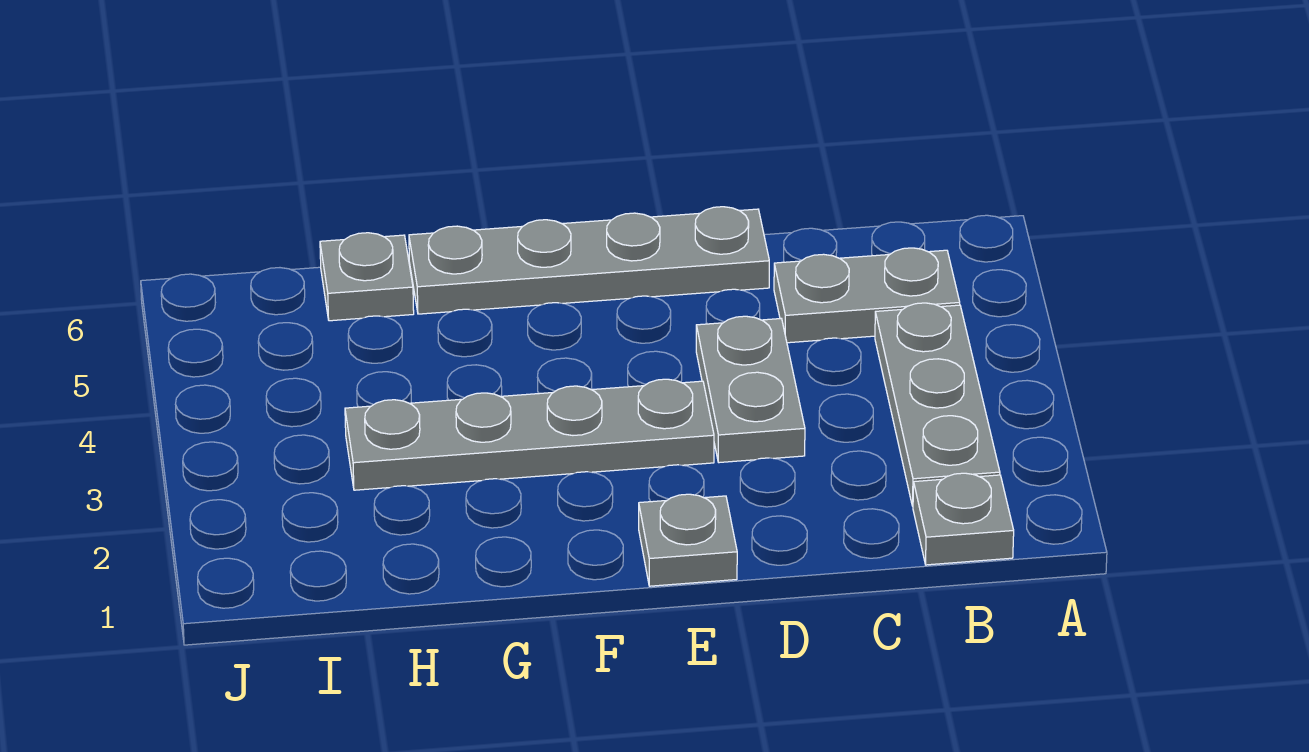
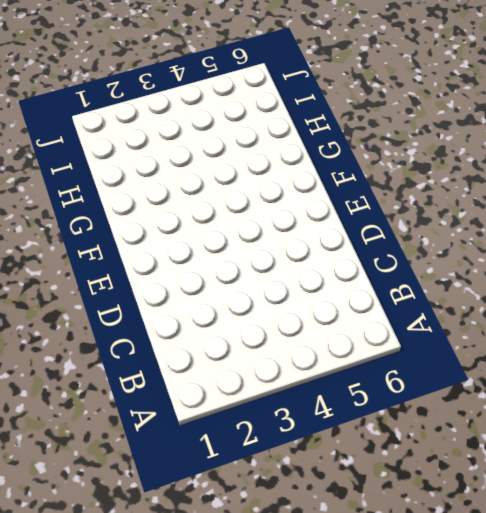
none -> grey plate B1 level 1
none -> grey plate B2:B4 level 1

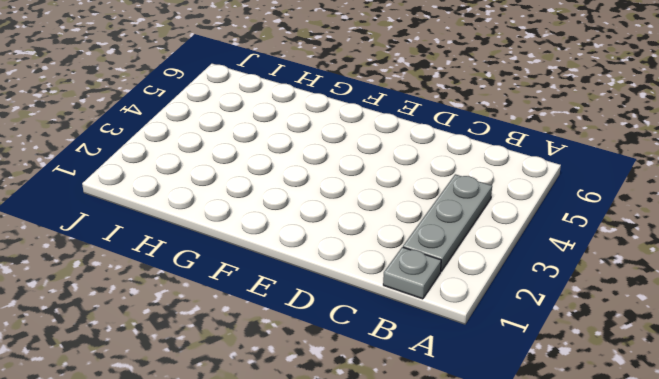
none -> grey plate B5:C5 level 1
none -> grey plate D3:D4 level 1

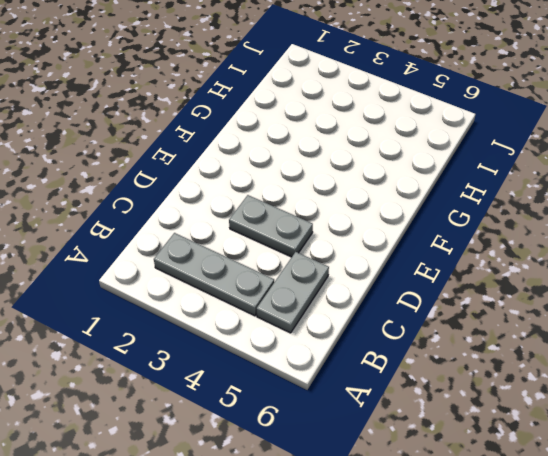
none -> grey plate B1 level 1
none -> grey plate D6:G6 level 1

